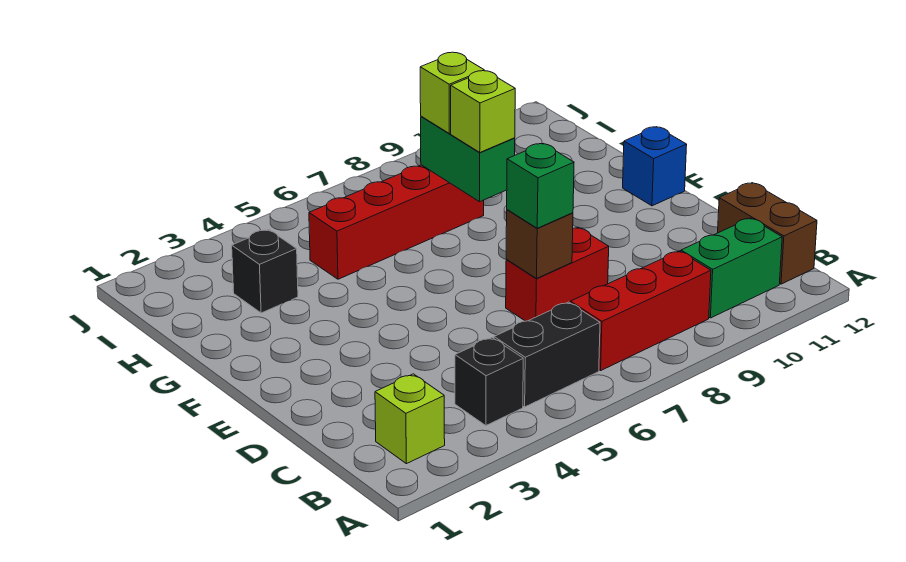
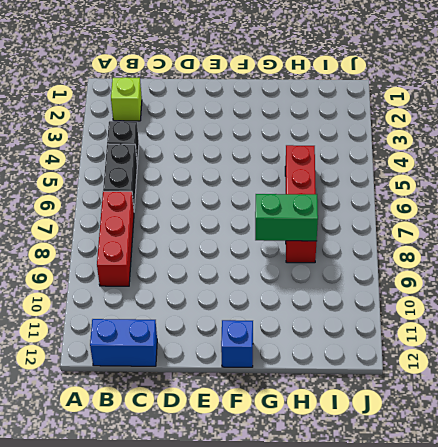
blue brick B12:C12 level 1 -> brown brick B12:C12 level 1
none -> green brick B10:B11 level 1
none -> red brick D7:D8 level 1
none -> black brick H3 level 1

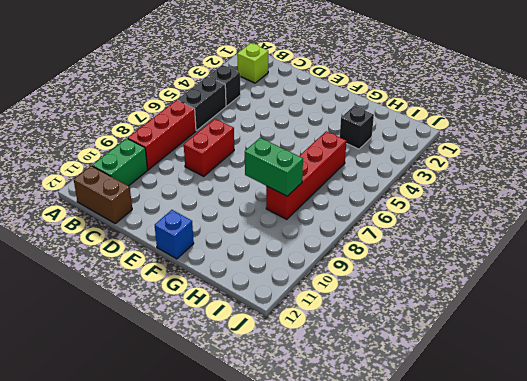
none -> brown brick D7 level 2
none -> green brick D7 level 3
none -> lime brick G8 level 3

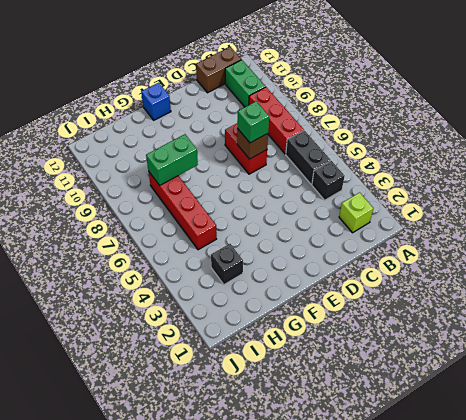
none -> lime brick G8 level 3
none -> lime brick H8 level 3

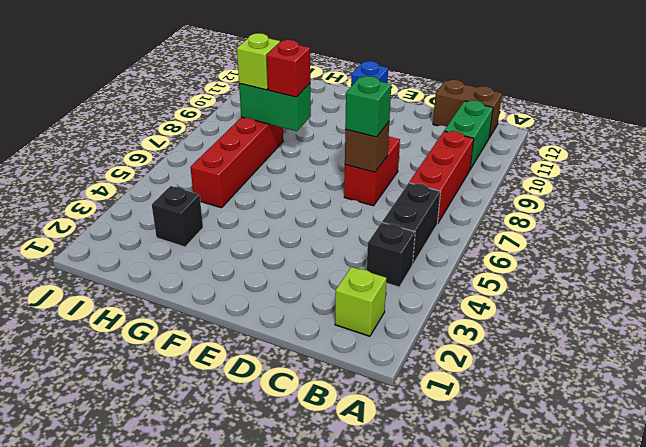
red brick G8 level 3 -> lime brick G8 level 3

